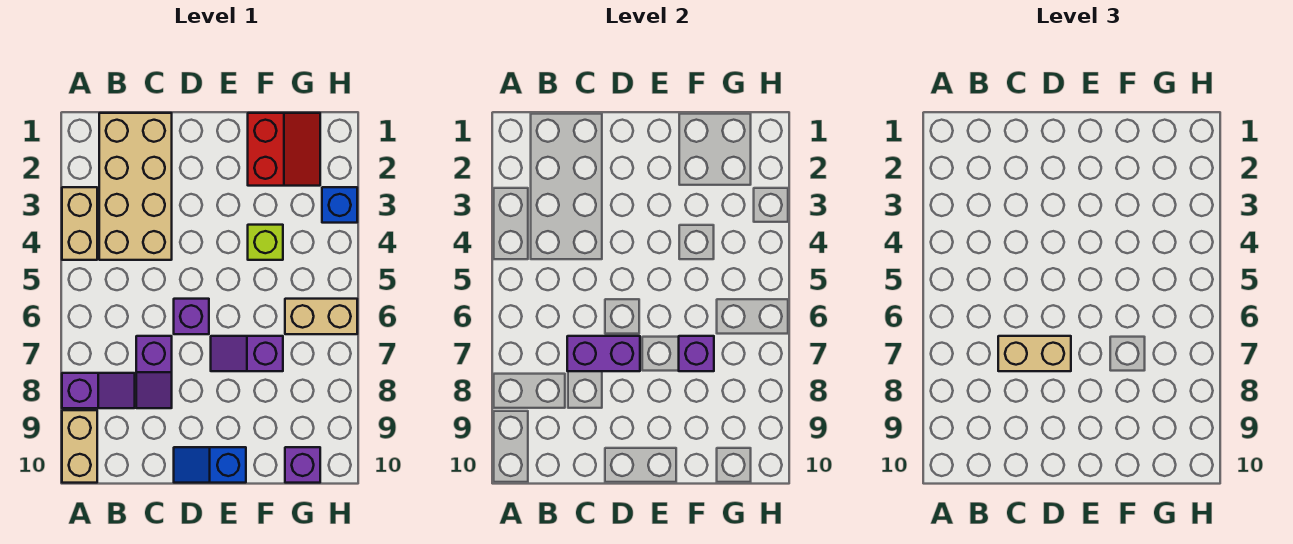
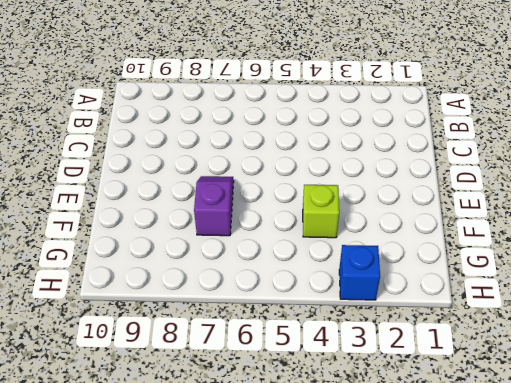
none -> tan brick A3:A4 level 1
none -> purple slope A8:B8 level 1 top A
none -> tan brick A9:A10 level 1

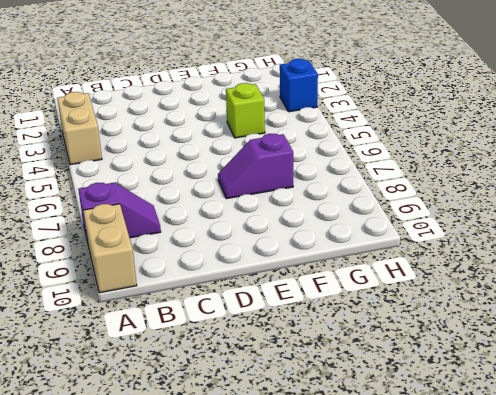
none -> tan brick B1:C4 level 1
none -> purple slope C7:C8 level 1 top 7
none -> purple brick D6 level 1

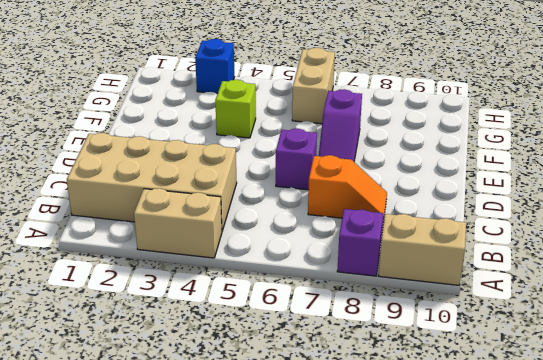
orange slope C7:C8 level 1 top 7 -> purple slope C7:C8 level 1 top 7
none -> blue slope D10:E10 level 1 top E
none -> red slope F1:G2 level 1 top F
none -> purple brick G10 level 1

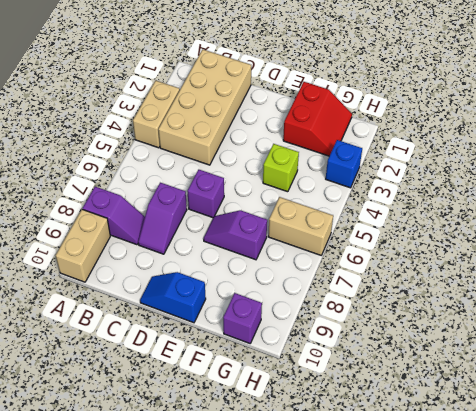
none -> purple brick C7:D7 level 2
none -> purple brick F7 level 2
none -> tan brick C7:D7 level 3

